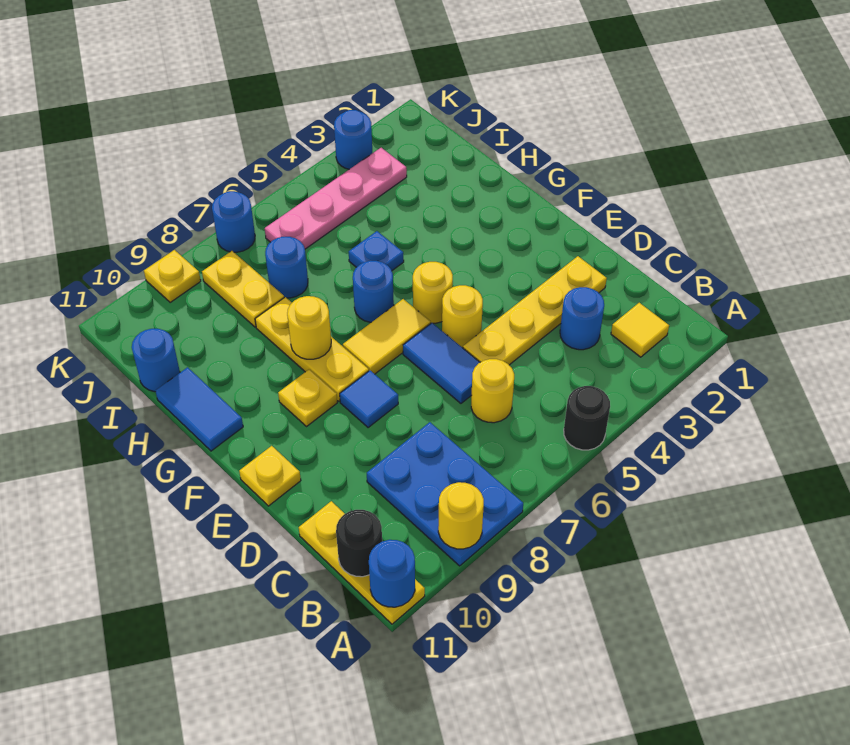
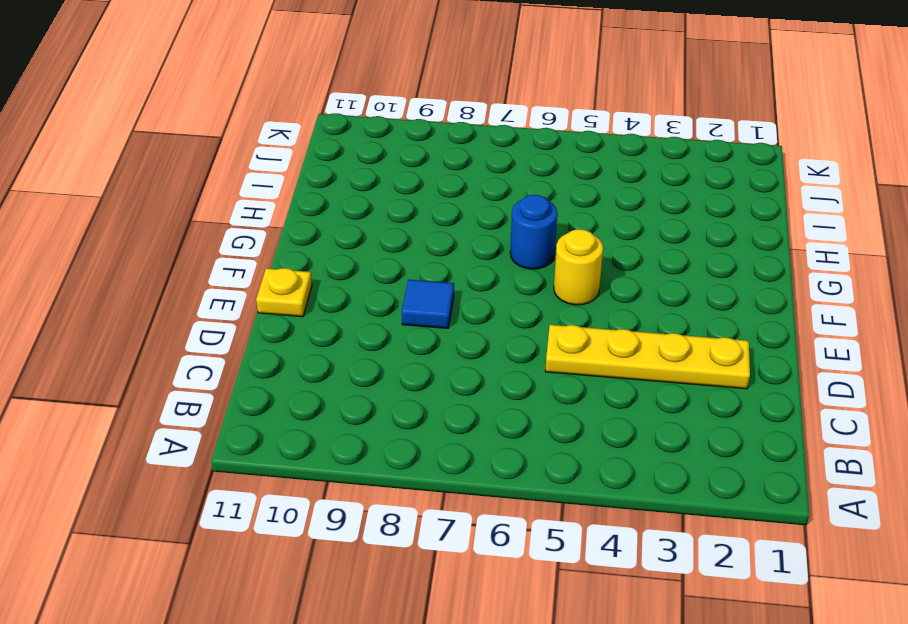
none -> black round brick A5 level 1
none -> blue plate A8:C9 level 1
none -> yellow plate A11:C11 level 1

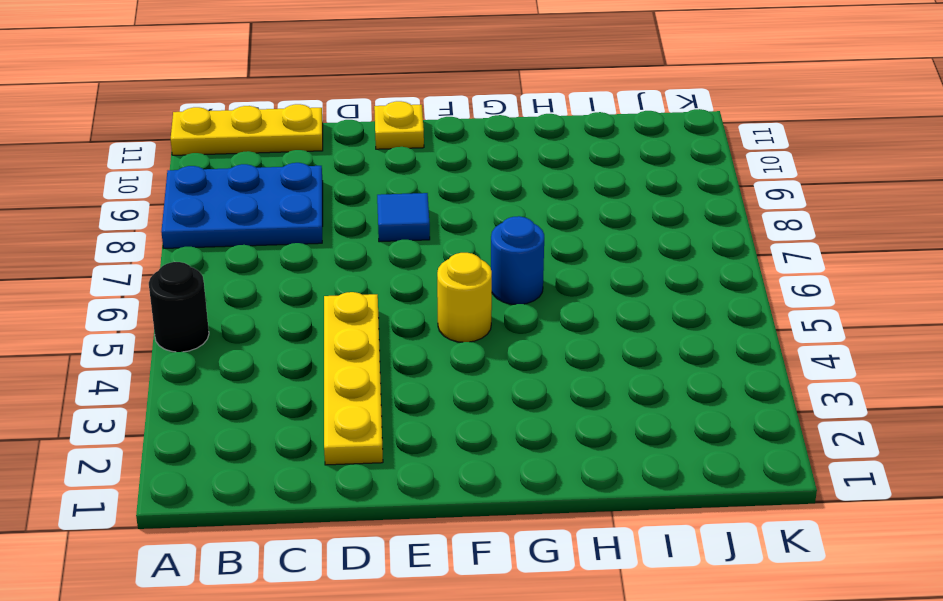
none -> yellow tile B2 level 1
none -> blue round brick C3 level 1
none -> yellow round brick C6 level 1

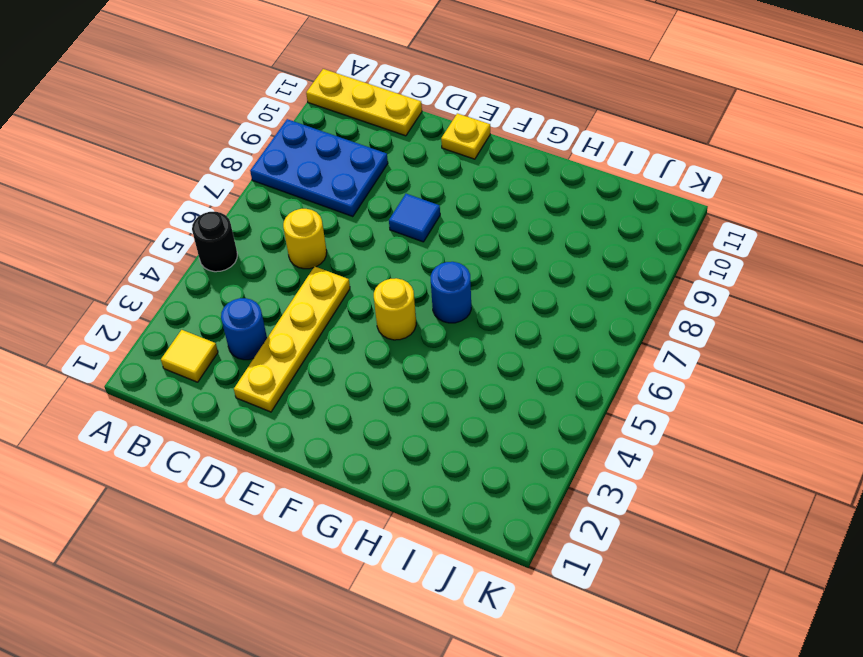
none -> blue tile D6:E6 level 1
none -> yellow round brick E5 level 1
none -> yellow tile F6:F7 level 1

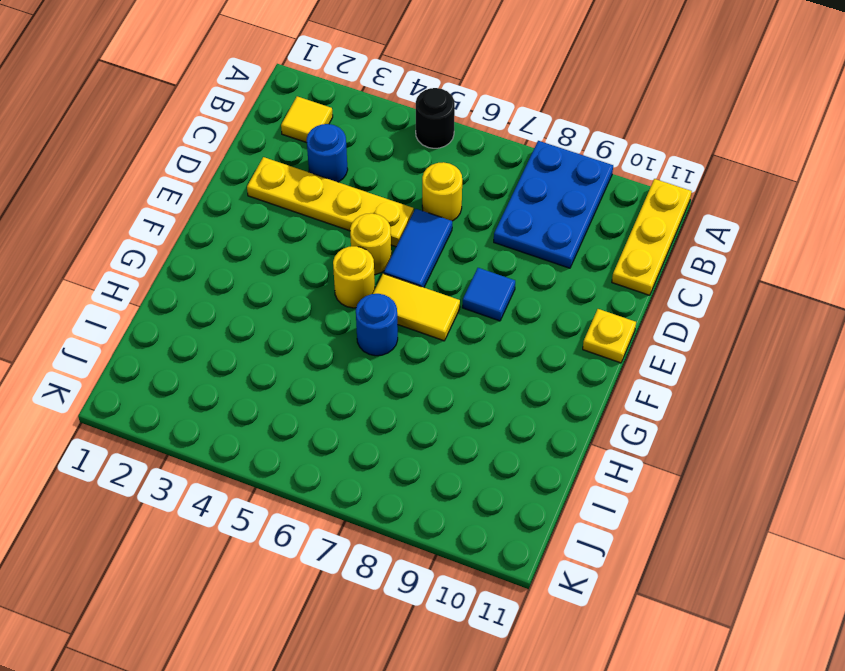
none -> yellow plate F8:H8 level 1
none -> yellow plate F9 level 1
none -> blue tile G11:H11 level 1

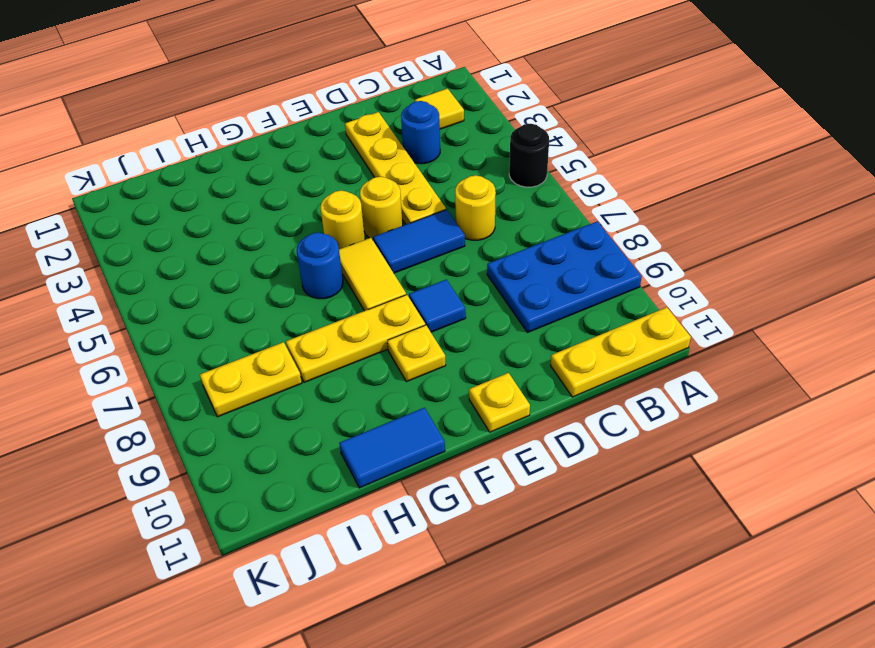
none -> blue plate H5 level 1
none -> blue round brick I7 level 1
none -> blue round brick I11 level 1

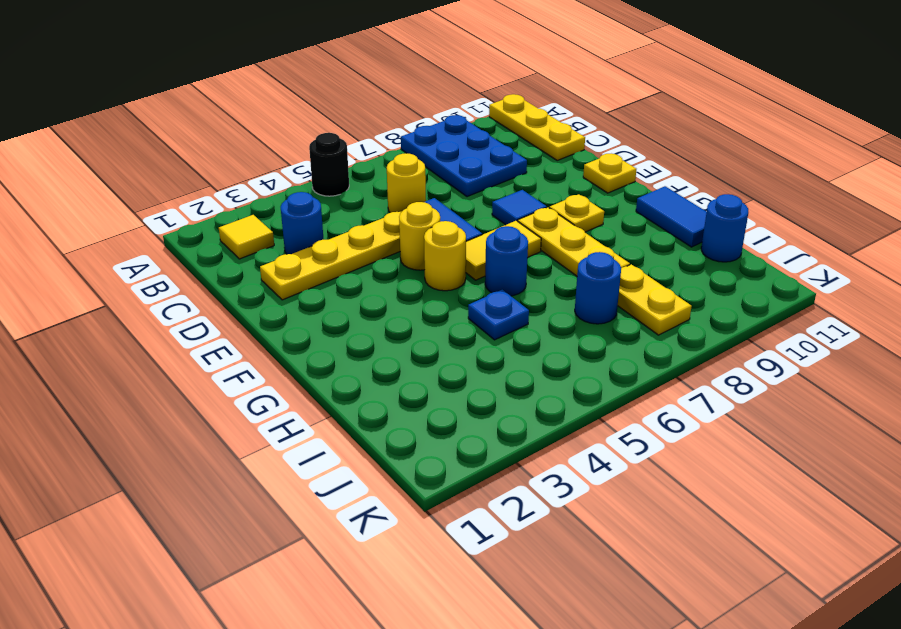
none -> pink plate J3:J6 level 1
none -> blue round brick K3 level 1
none -> blue round brick K7 level 1

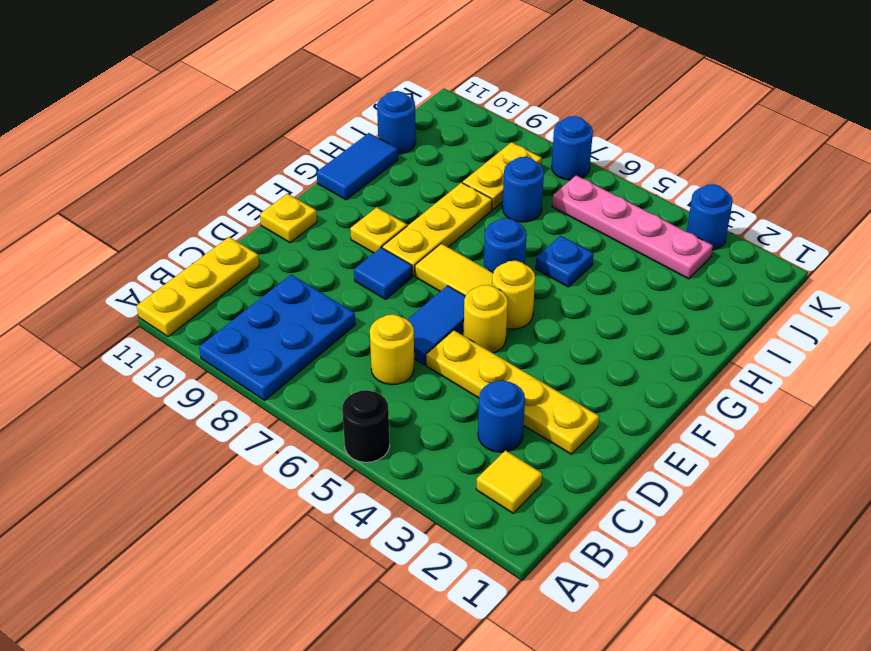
none -> yellow plate K9 level 1
none -> yellow round brick A9 level 2
none -> blue round brick A11 level 2

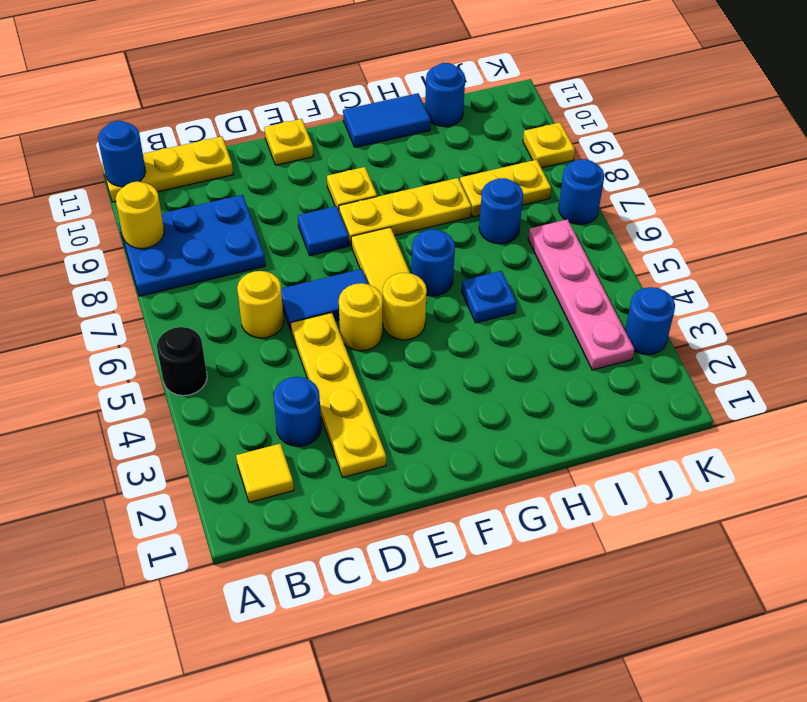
none -> black round brick B11 level 2
none -> yellow round brick G8 level 2

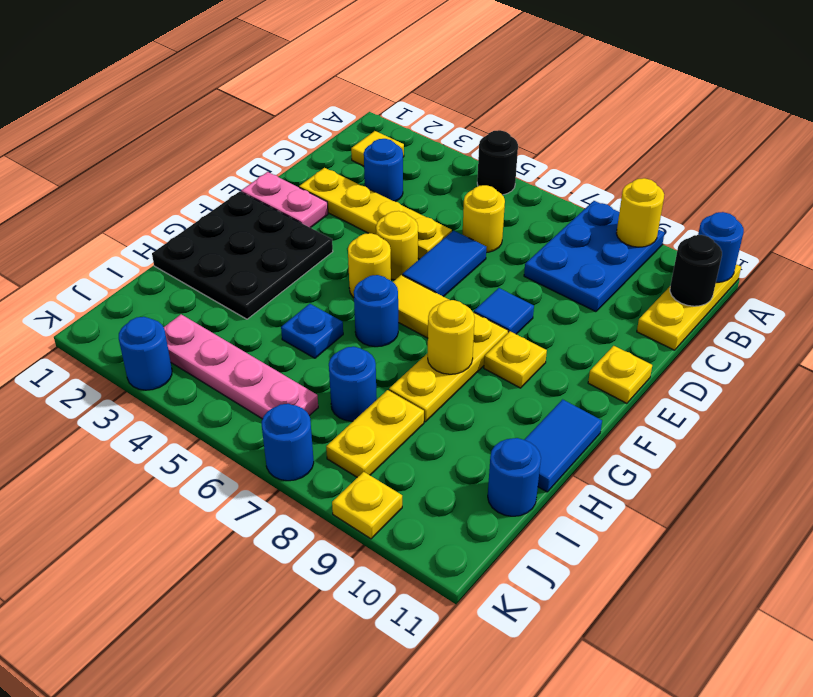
pink plate E1:E2 level 1 -> none
black plate F1:H3 level 1 -> none

